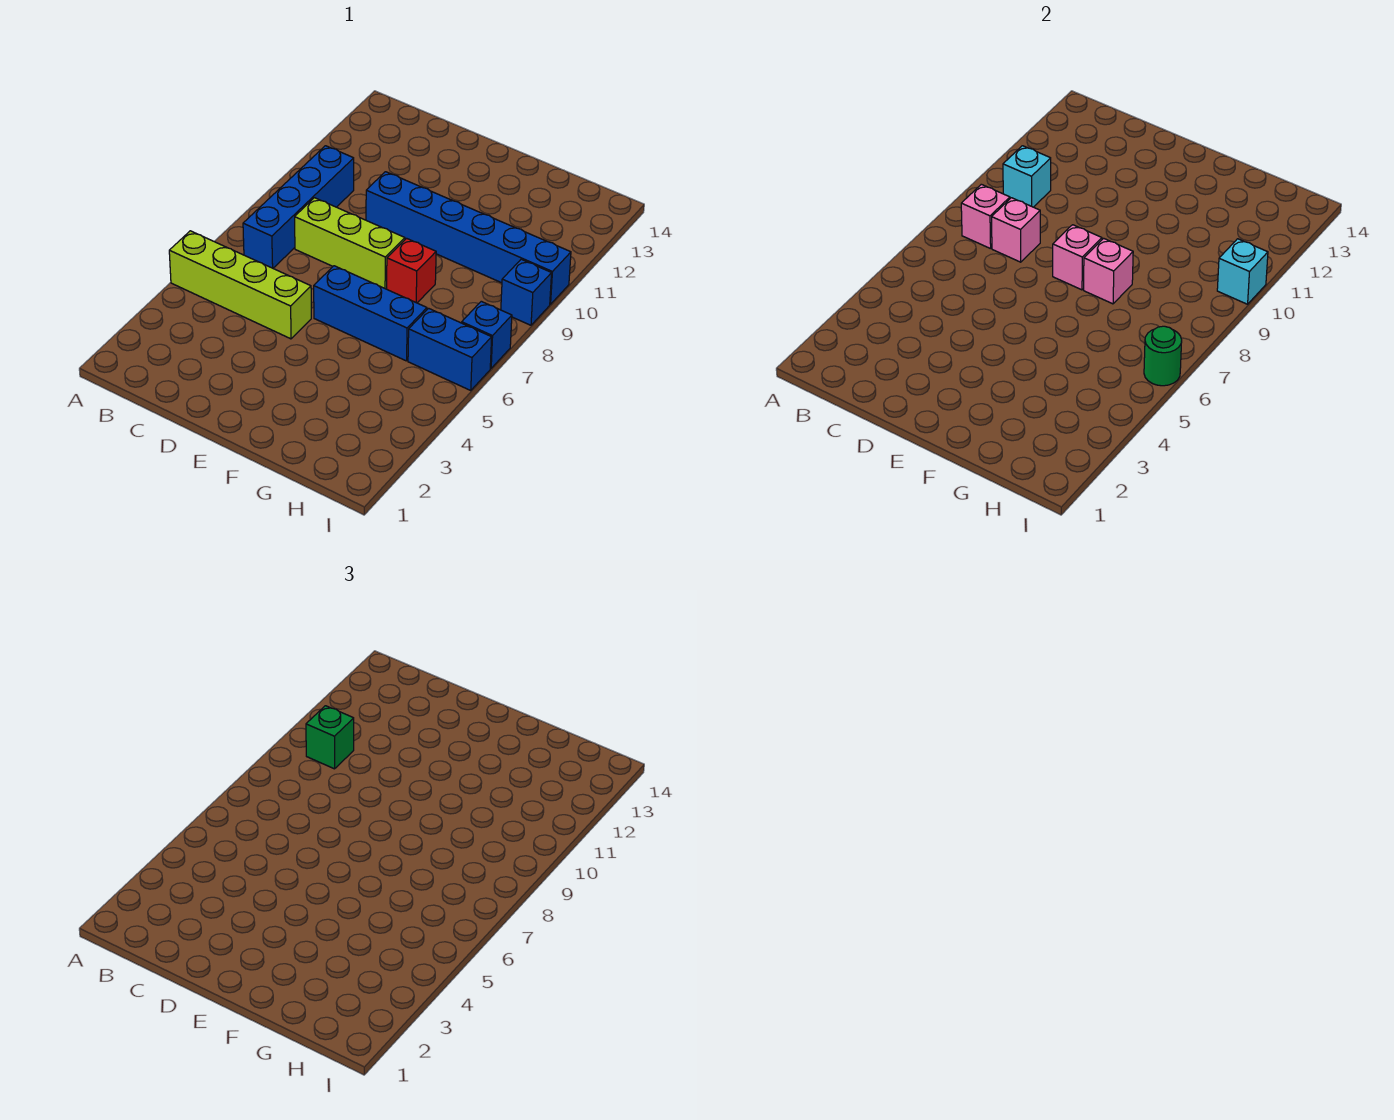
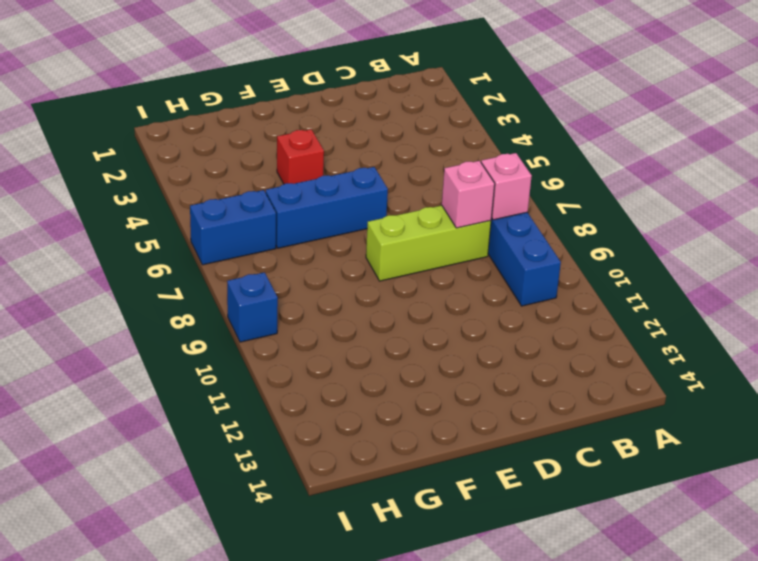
red brick F4 level 1 -> red brick F8 level 1
none -> lime brick A5:D5 level 1
none -> blue brick D10:I10 level 1
none -> blue brick I7 level 1

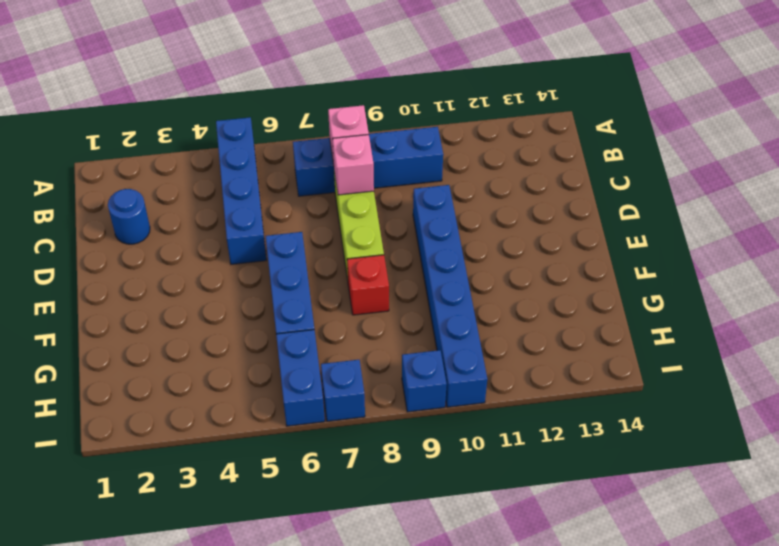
blue brick A5:D5 level 1 -> lime brick A5:D5 level 1
blue round brick C2 level 1 -> none
none -> cyan brick B10 level 2
none -> pink brick E8 level 2
none -> pink brick F8 level 2

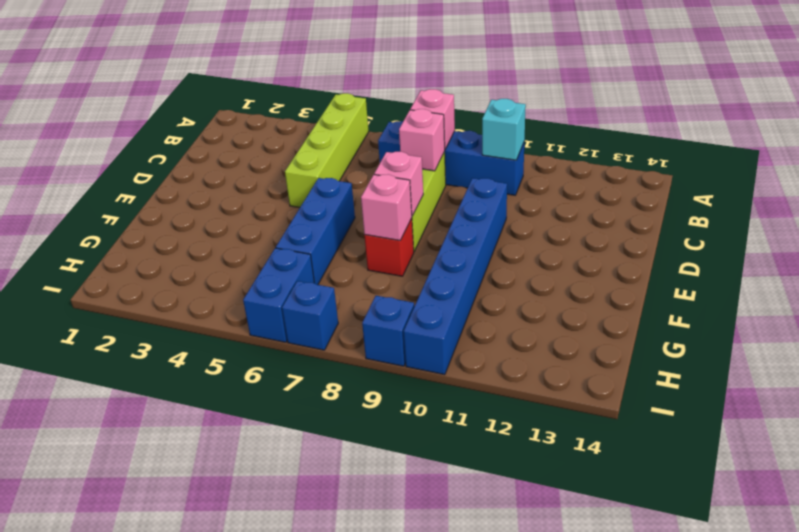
none -> green round brick I6 level 2
none -> cyan brick I10 level 2
none -> green brick B10 level 3

